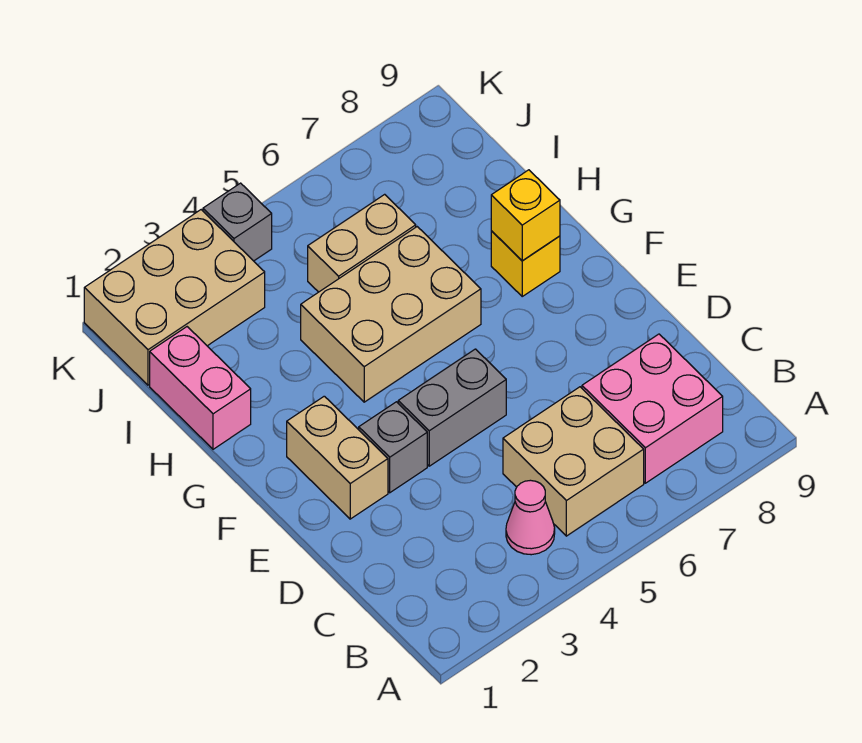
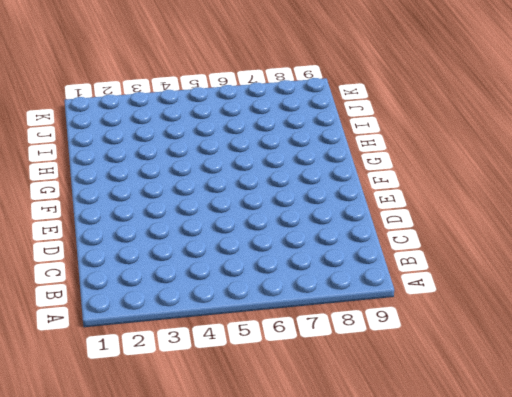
none -> pink cone B4 level 1
none -> tan brick B5:C6 level 1
none -> pink brick B7:C8 level 1

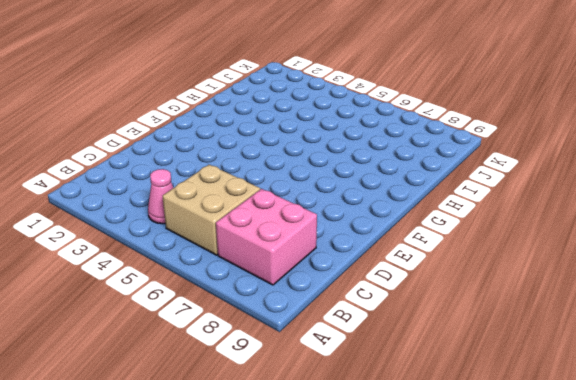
none -> tan brick E2:F2 level 1
none -> grey brick E3 level 1
none -> grey brick E4:E5 level 1

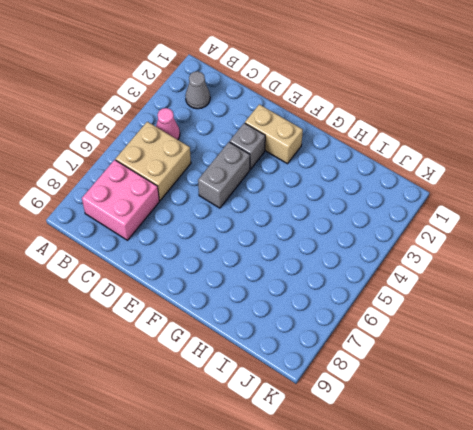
grey cone B2 level 1 -> none
none -> tan brick G4:H6 level 1
none -> yellow brick G8 level 1
none -> pink brick H1:I1 level 1

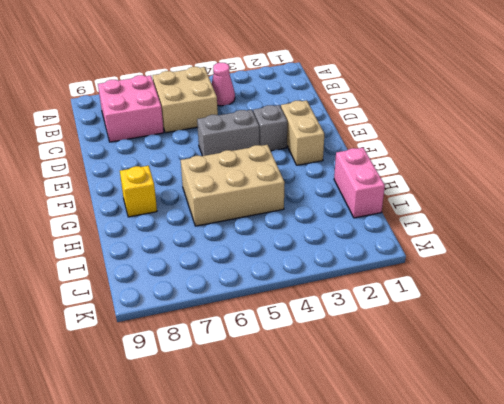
none -> tan brick I5:I6 level 1
none -> tan brick J1:K3 level 1
none -> grey brick K4 level 1

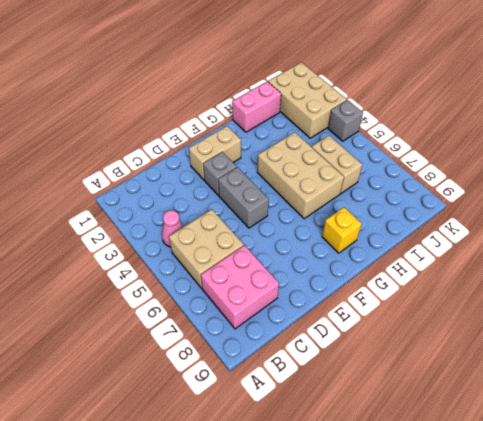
none -> yellow brick G8 level 2

